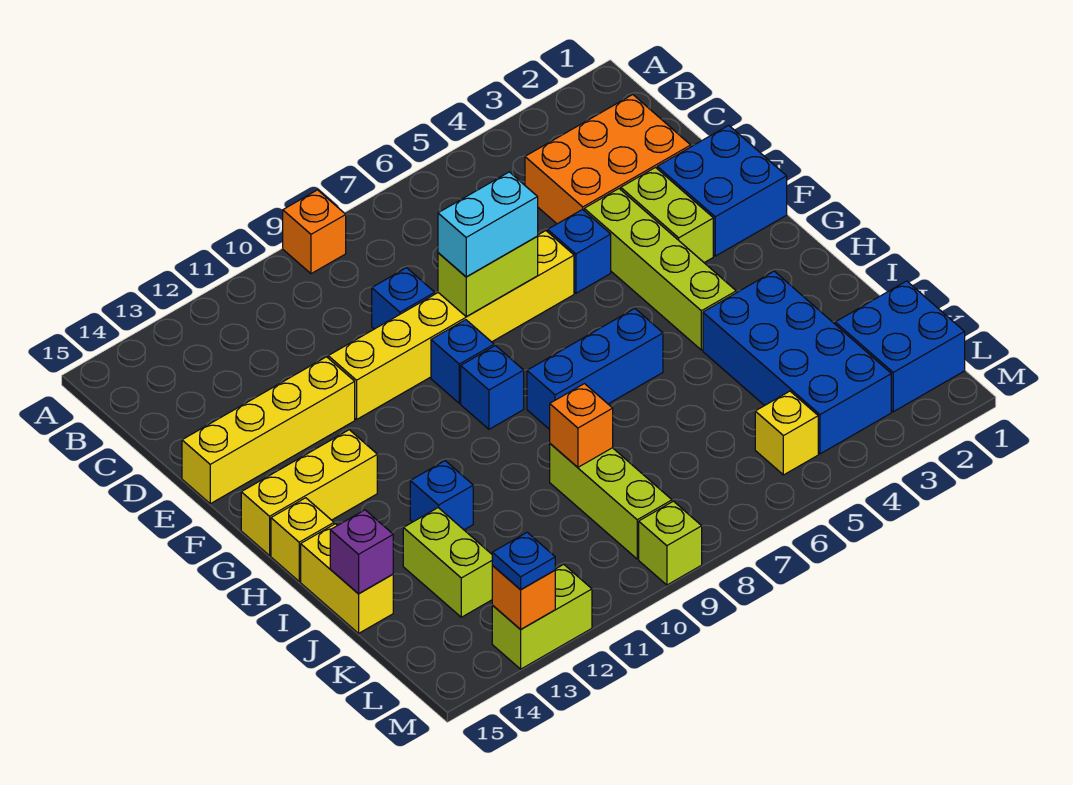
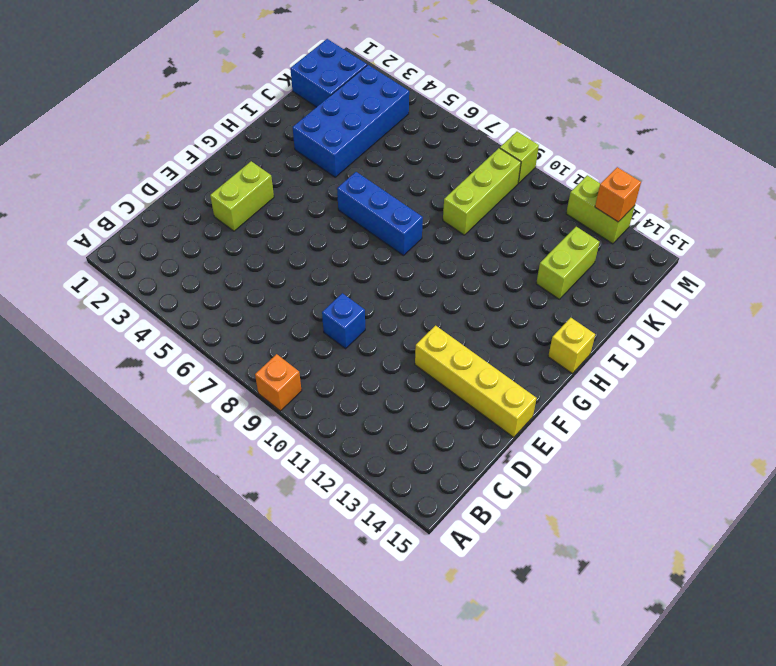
none -> orange brick C2:D4 level 1
none -> blue brick E1:F2 level 1
none -> lime brick E4:H4 level 1

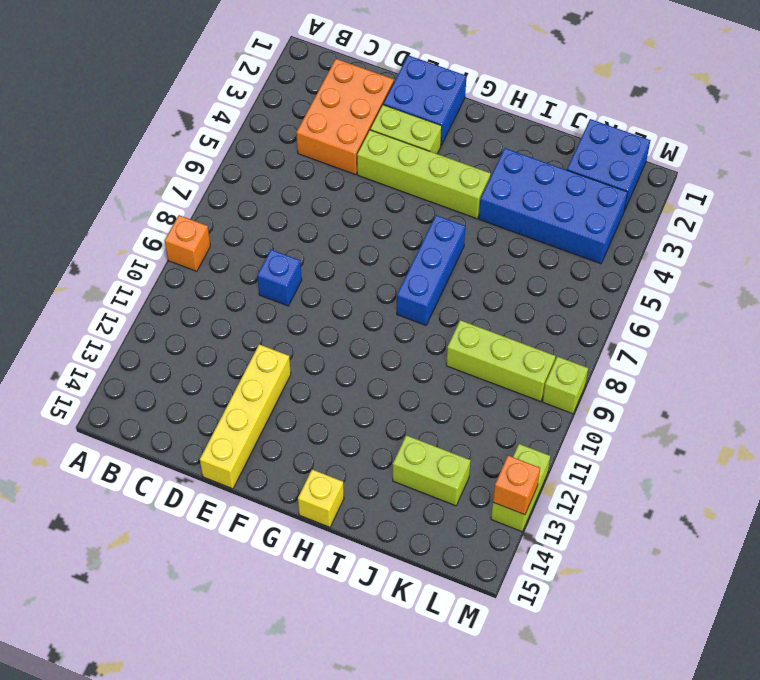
none -> blue brick E5 level 1
none -> yellow brick E6:E11 level 1
none -> blue brick F9 level 1

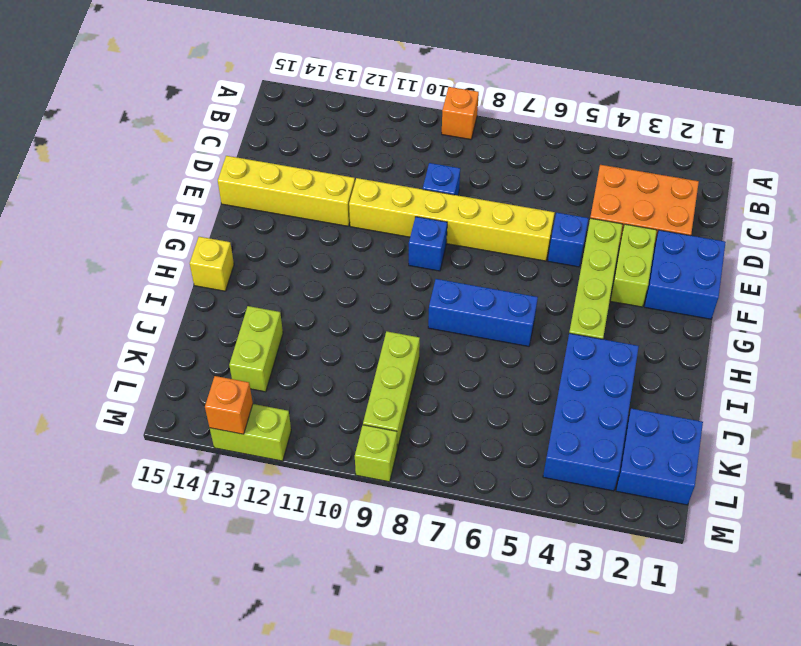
none -> blue brick G9 level 1
none -> yellow brick G13:G15 level 1
none -> blue brick I12 level 1

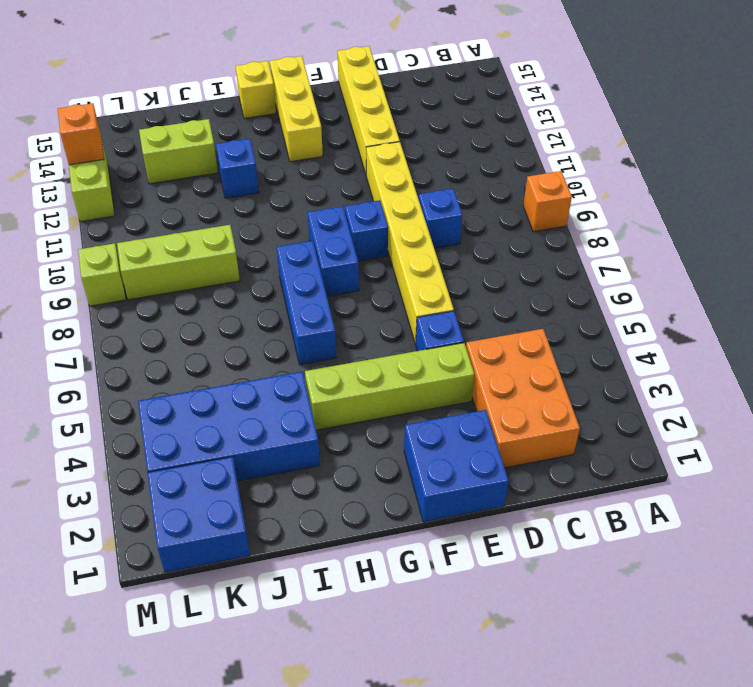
blue brick G8:G9 level 1 -> blue brick G9 level 1
none -> lime brick E3:F3 level 1
none -> yellow brick I15:J15 level 1
none -> yellow brick L5 level 1

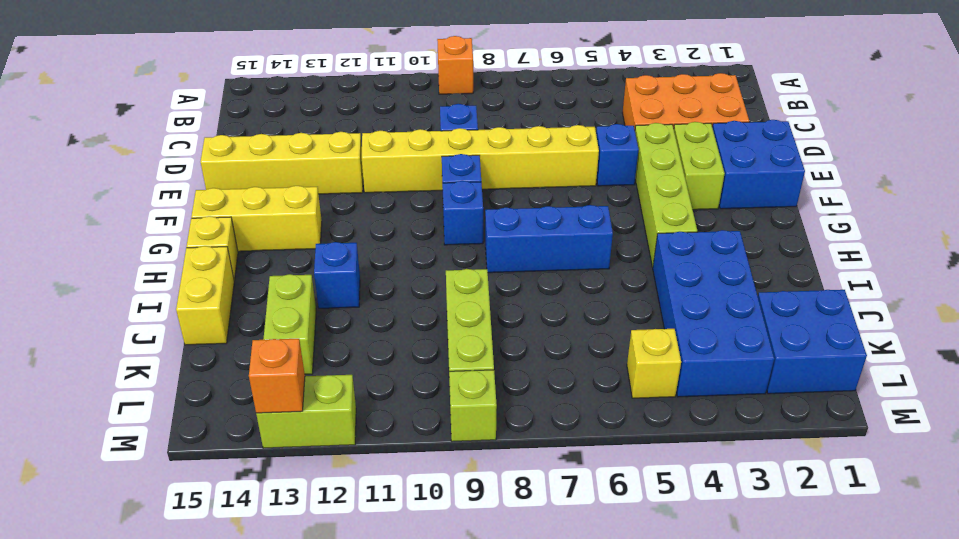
none -> lime brick E7:E8 level 2
none -> orange brick J9 level 2
none -> purple brick J15 level 2

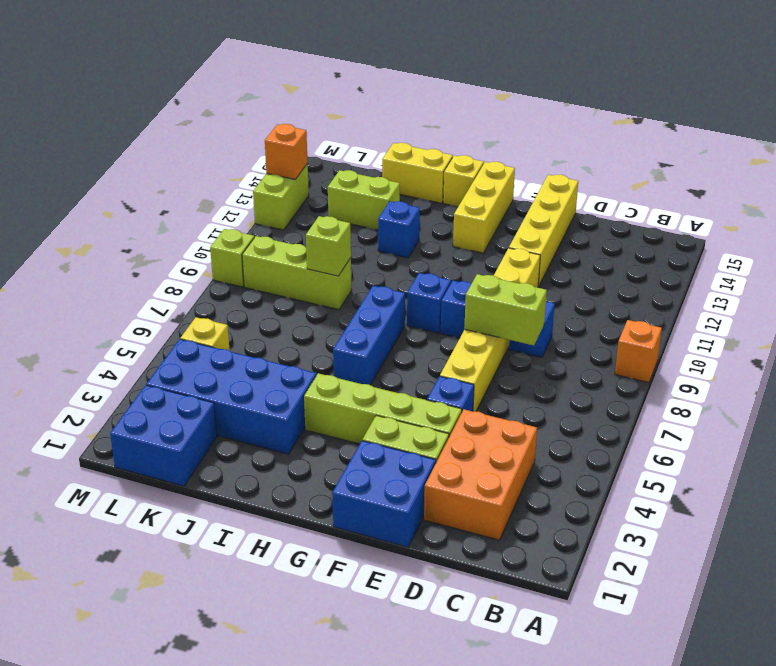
lime brick D8:E8 level 2 -> lime brick E7:E8 level 2
lime brick J9 level 2 -> orange brick J9 level 2
none -> purple brick J15 level 2
none -> cyan brick E7:E8 level 3
none -> blue plate M13 level 3

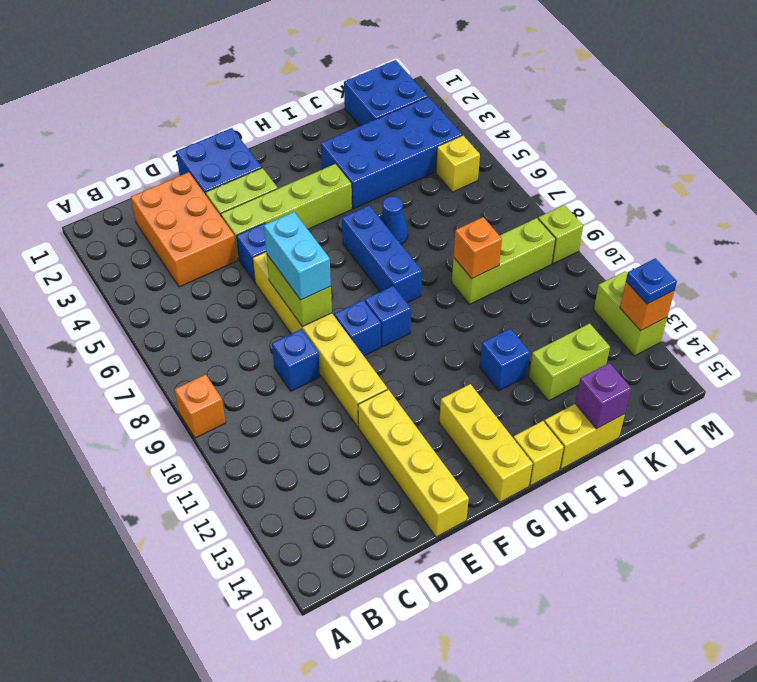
blue cone I6 level 1 -> none

